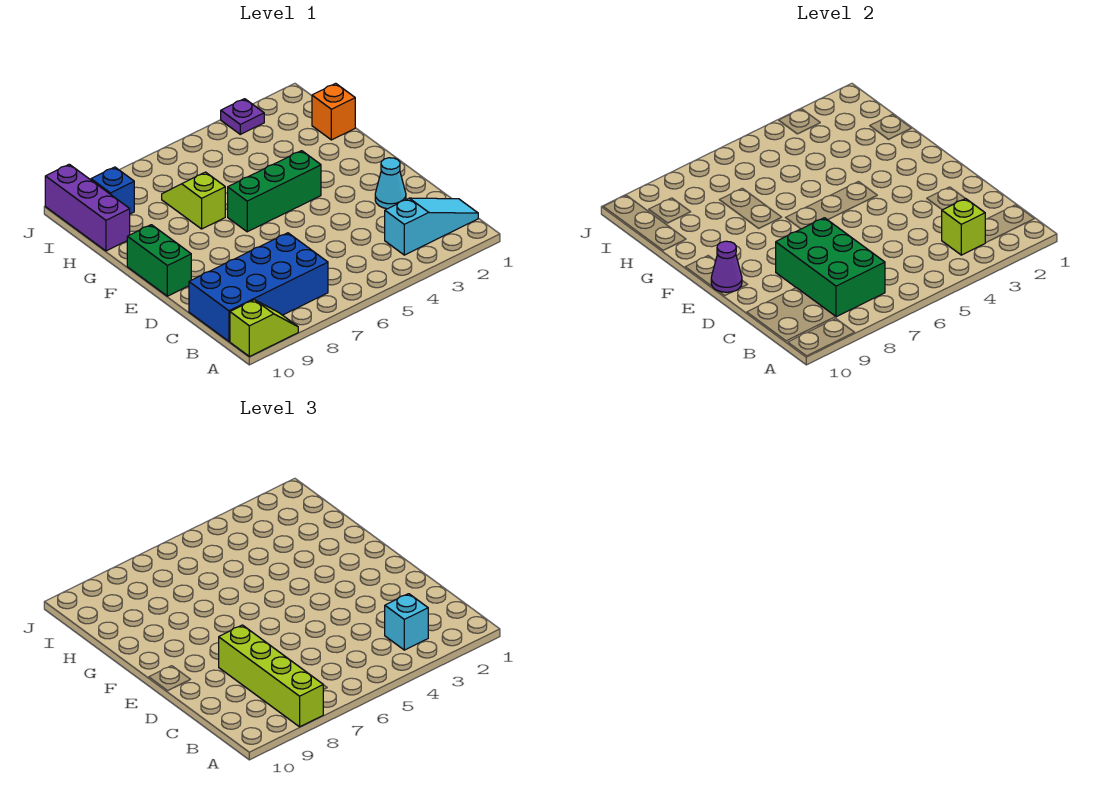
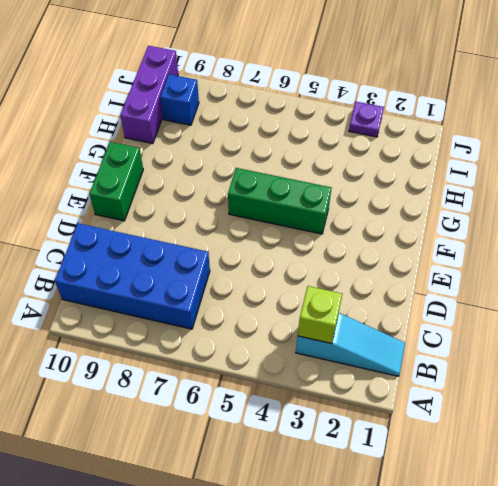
none -> lime slope A9:A10 level 1 top 10
none -> cyan cone D2 level 1
none -> lime slope G7:H7 level 1 top G

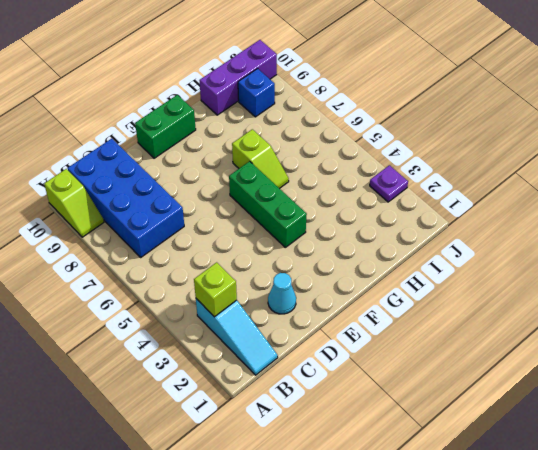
lime slope G6:G7 level 1 top 7 -> lime slope G7:H7 level 1 top G
none -> orange brick H1 level 1
none -> green brick B7:D8 level 2
none -> purple cone E10 level 2

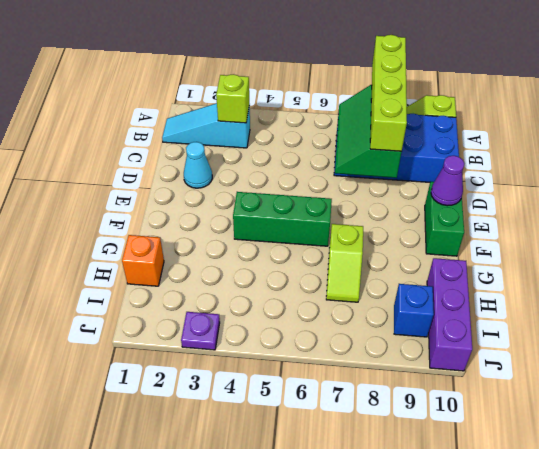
green slope B7:D8 level 2 top 8 -> green brick B7:D8 level 2
none -> cyan brick B3 level 3

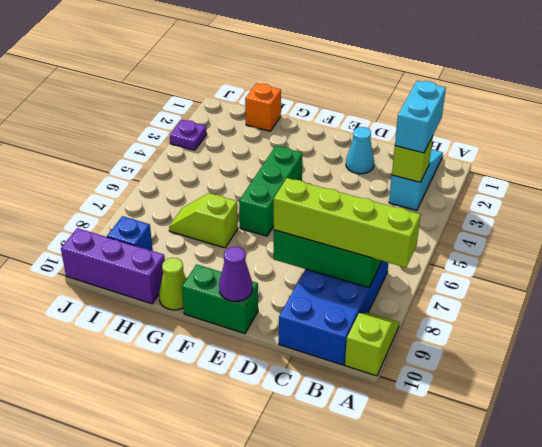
cyan brick B2:B3 level 3 -> cyan brick B3 level 3
lime cone G10 level 1 -> none

